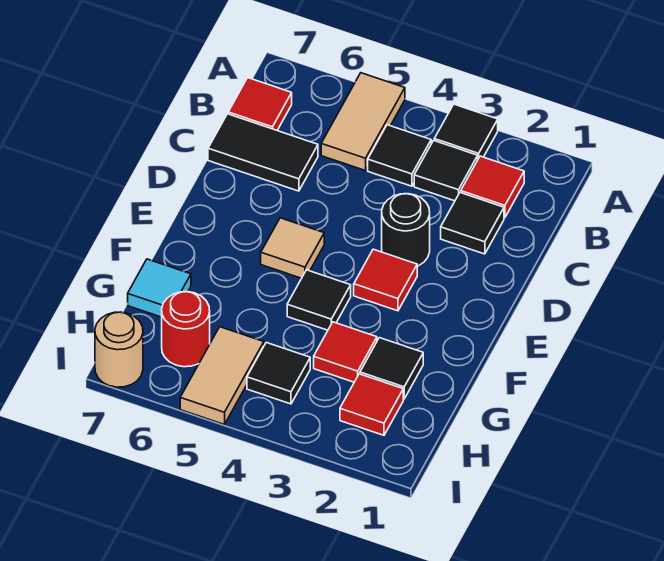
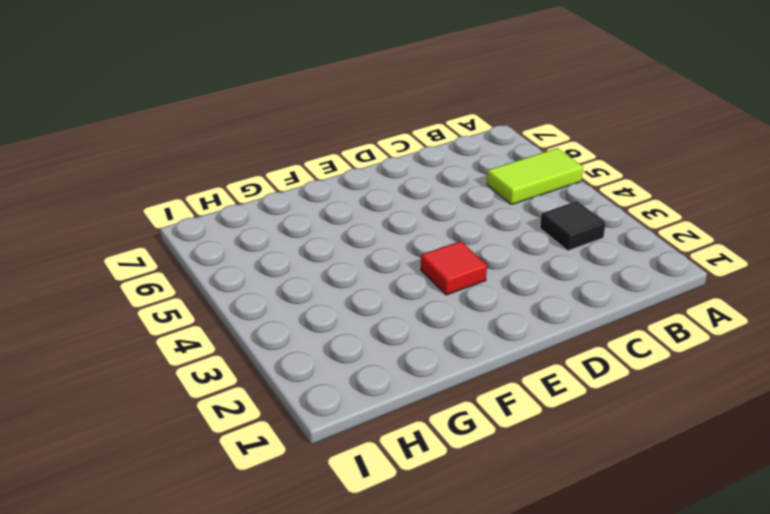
lime tile A5:B5 level 1 -> tan tile A5:B5 level 1
none -> black tile A3 level 1
none -> red tile B2 level 1
none -> black tile B4 level 1

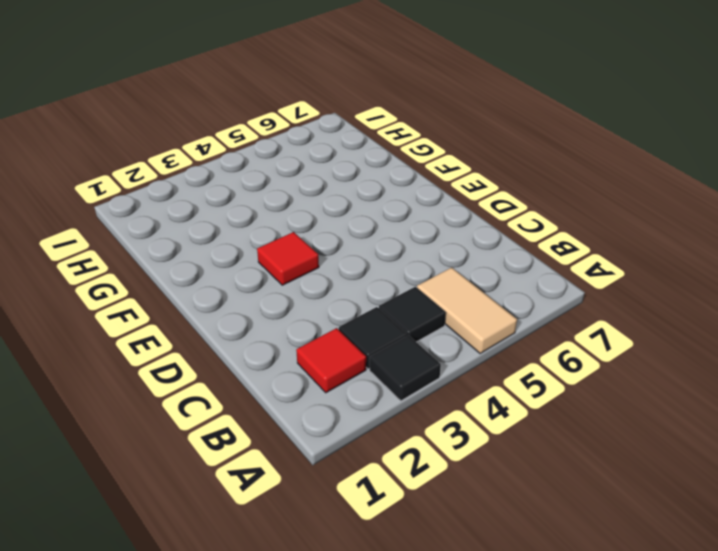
none -> red tile B7 level 1
none -> black tile C2 level 1
none -> black tile C6:C7 level 1

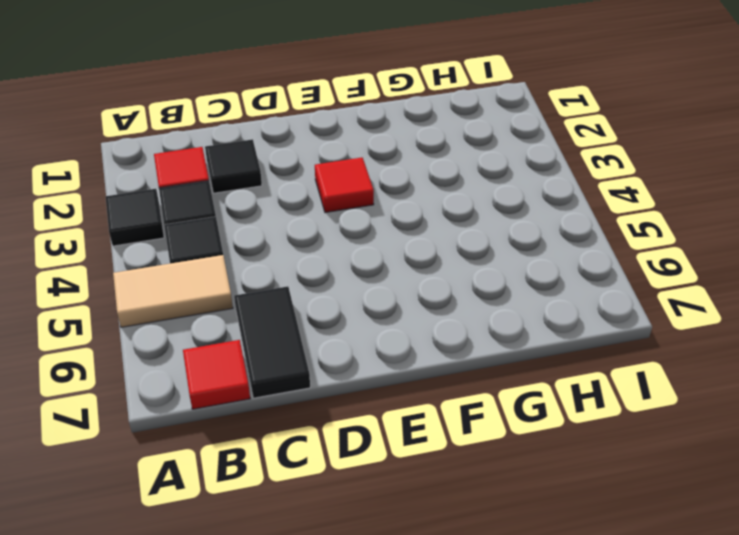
none -> black round brick D3 level 1
none -> tan tile E5 level 1
none -> black tile F4 level 1

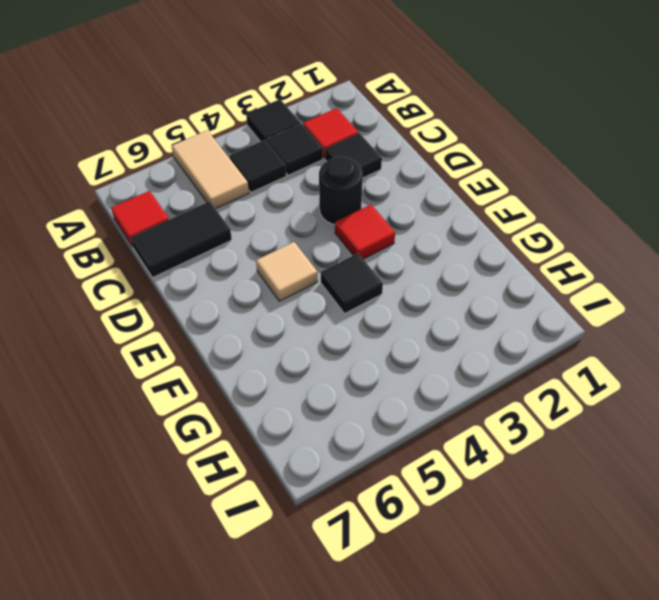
none -> black tile G2 level 1
none -> red tile G3 level 1
none -> cyan tile G7 level 1

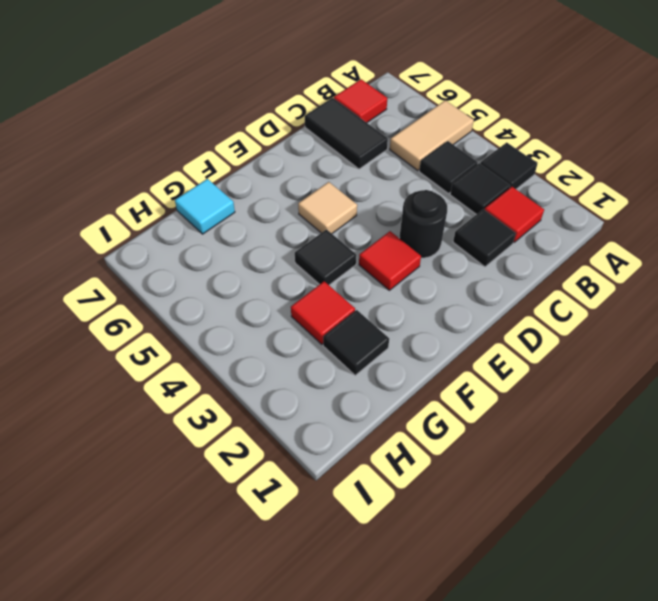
none -> red tile H2 level 1
none -> black tile H4 level 1
none -> tan tile H5:I5 level 1

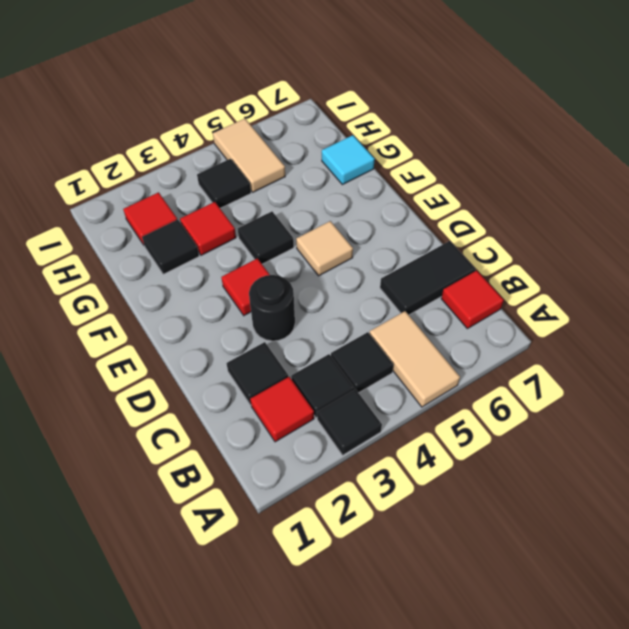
none -> red round brick H6 level 1
none -> tan round brick I7 level 1

